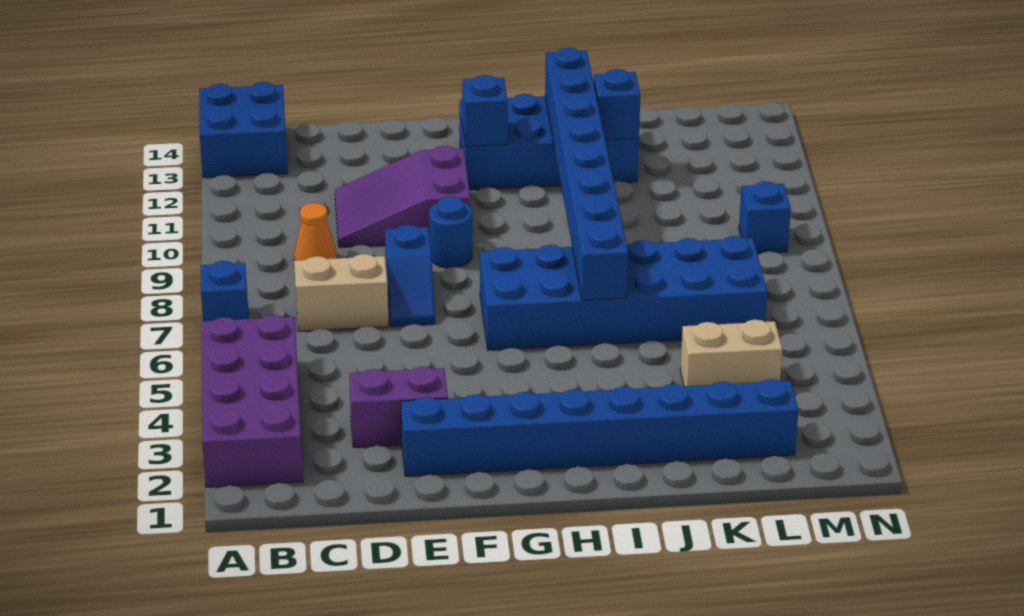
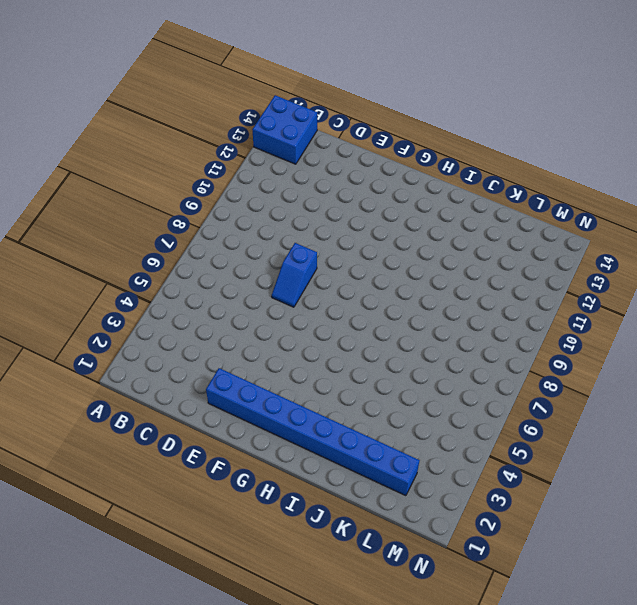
none -> purple brick A2:B5 level 1
none -> blue brick A7 level 1
none -> tan brick C7:D7 level 1

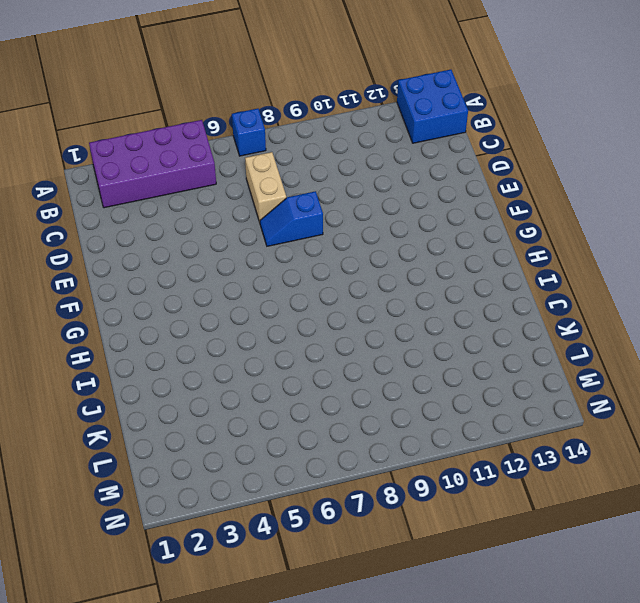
none -> orange cone C9 level 1
none -> purple brick D3:E3 level 1
none -> purple slope D10:F11 level 1 top F

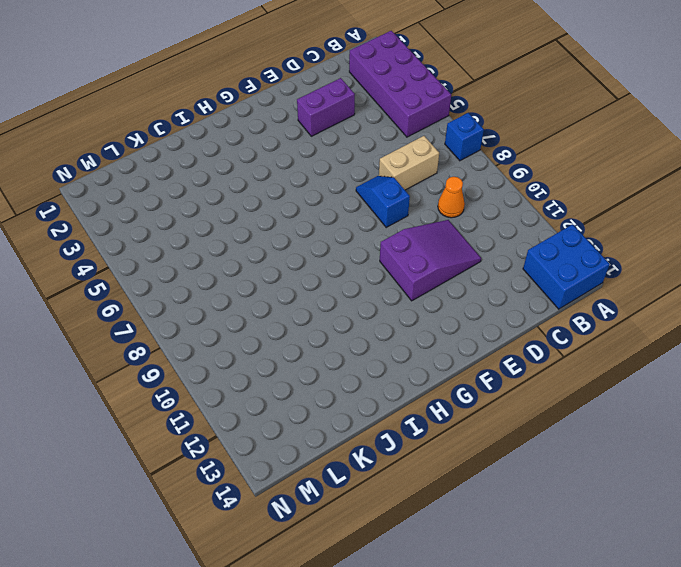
none -> blue brick E2:L2 level 1
none -> blue round brick F9 level 1
none -> blue brick G6:L7 level 1

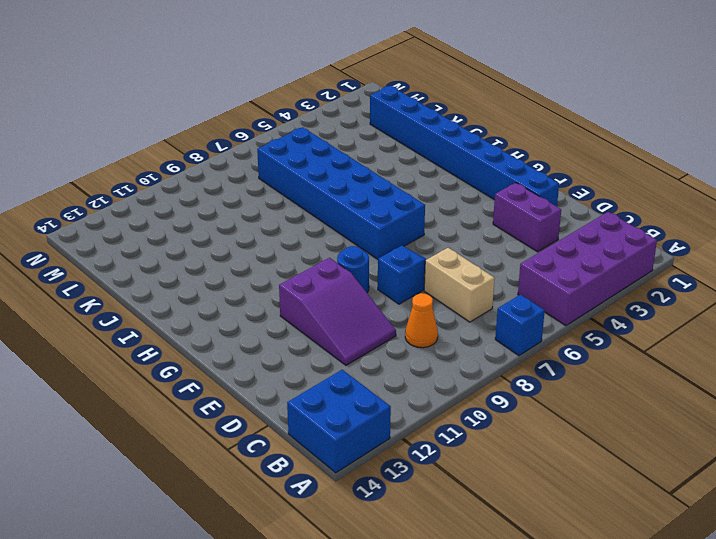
none -> blue brick G12:J13 level 1
none -> tan brick K4:L4 level 1
none -> blue brick M9 level 1

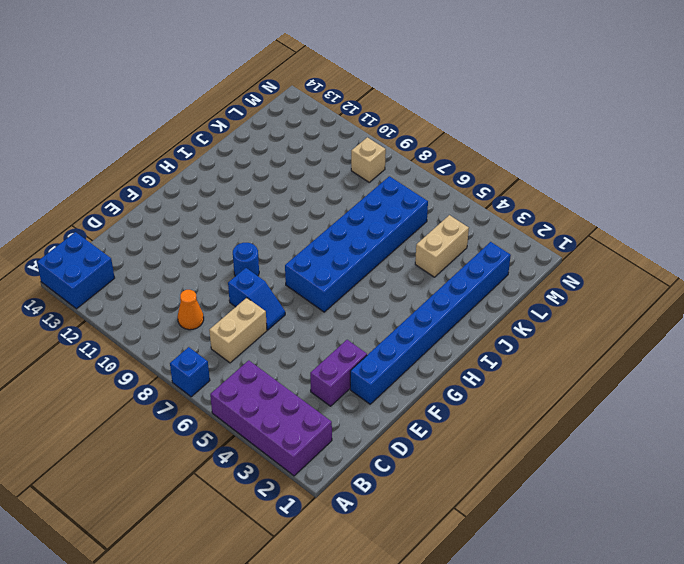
tan brick M9 level 1 -> blue brick M9 level 1
none -> purple slope D10:F11 level 1 top F
none -> blue brick G12:J13 level 1
none -> blue brick G12 level 2

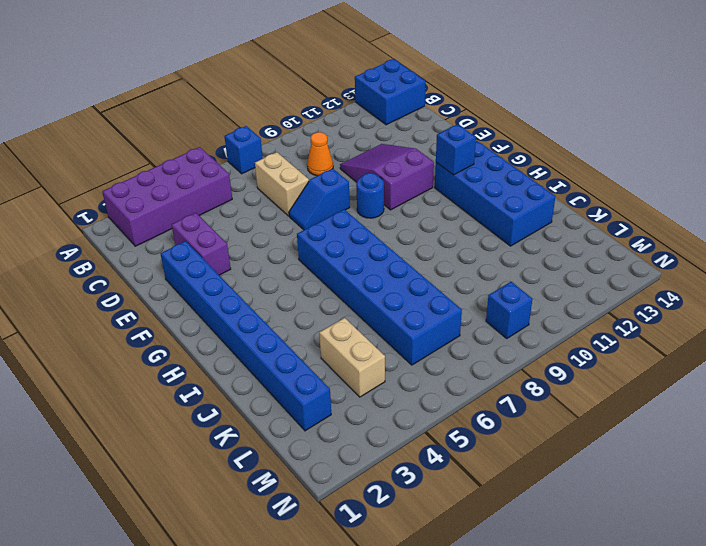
none -> blue brick I6:I13 level 2
none -> blue brick J12 level 2

